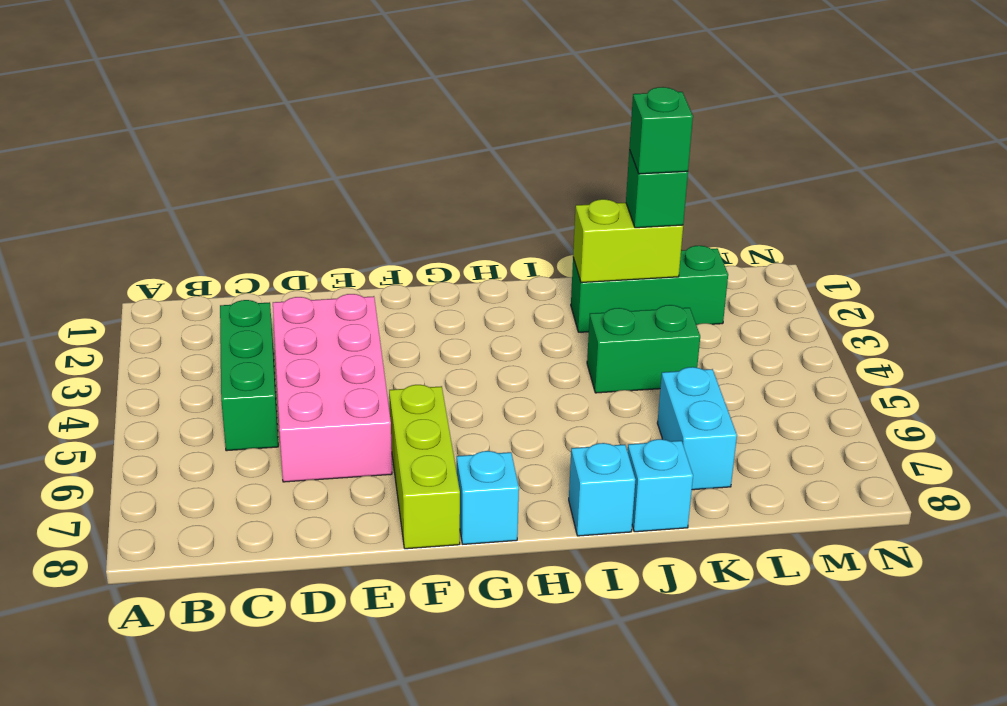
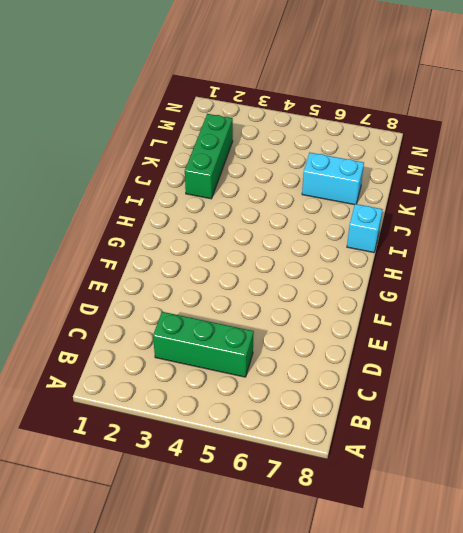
none -> pink brick D3:E6 level 1
none -> lime brick F6:F8 level 1
none -> cyan brick G8 level 1

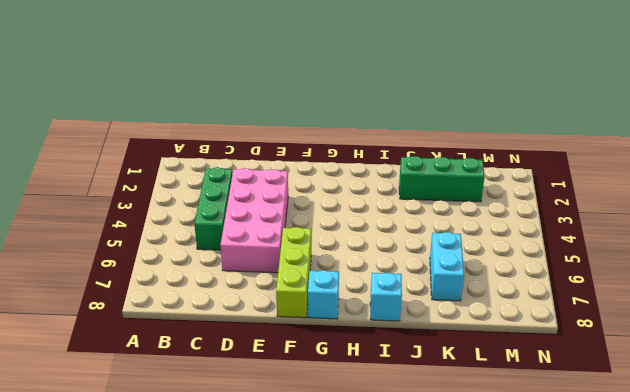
none -> green brick J4:K4 level 1
none -> cyan brick J8 level 1
none -> lime brick J2:K2 level 2

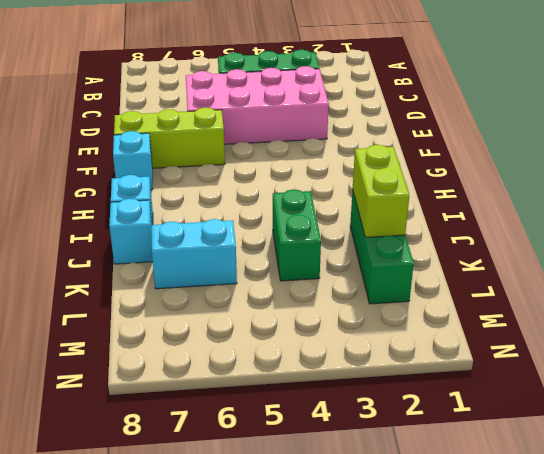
none -> green brick K2 level 3
none -> green brick K2 level 4

